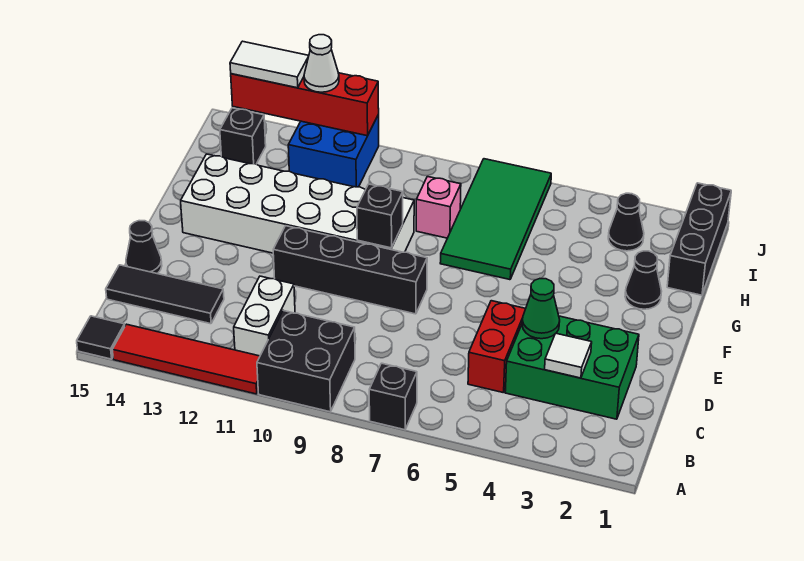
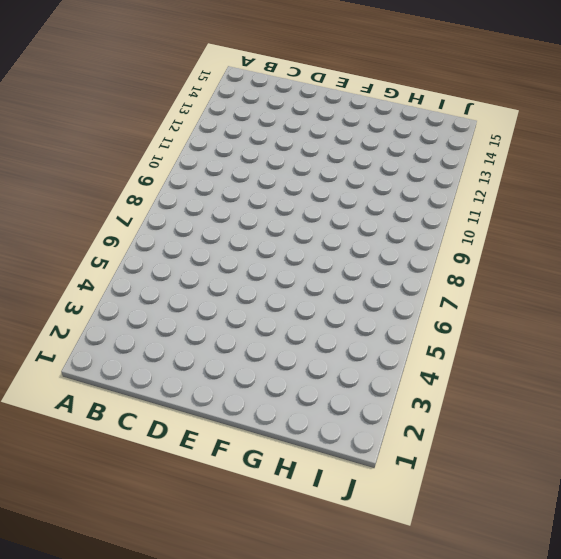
none -> black brick A7 level 1
none -> black brick A9:B10 level 1
none -> red tile A11:A14 level 1

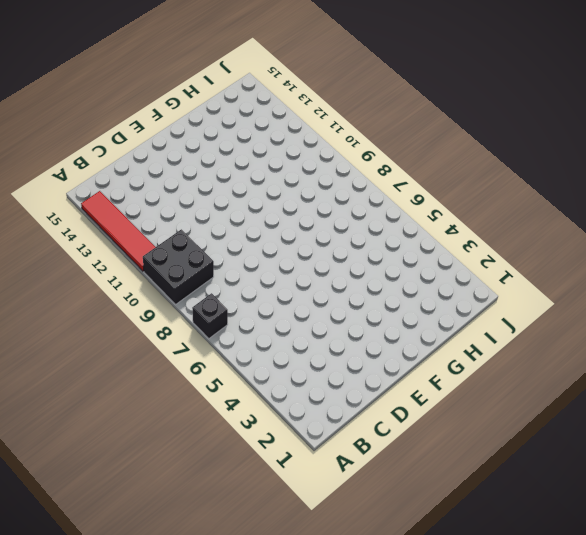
none -> black tile A15 level 1
none -> white brick B11:C11 level 1
none -> green brick C2:D4 level 1

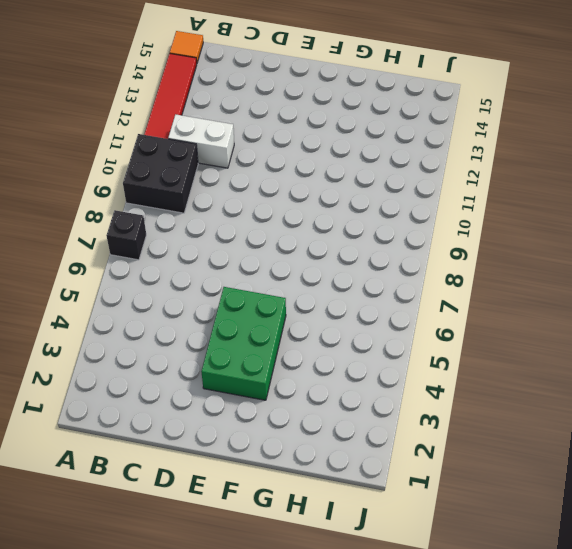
orange tile A15 level 1 -> black tile A15 level 1
green brick E3:F5 level 1 -> green brick C2:D4 level 1
none -> red brick C5:D5 level 1
none -> black tile C13:C15 level 1
none -> black cone D15 level 1

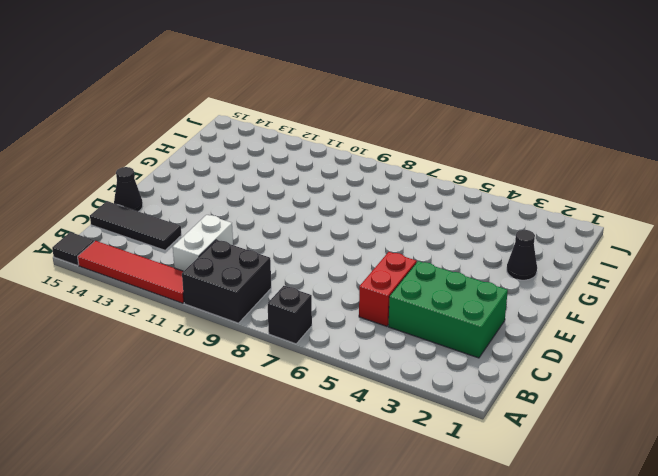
none -> black brick E8:E11 level 1
none -> white brick F9:G14 level 1
none -> green tile G6:J7 level 1

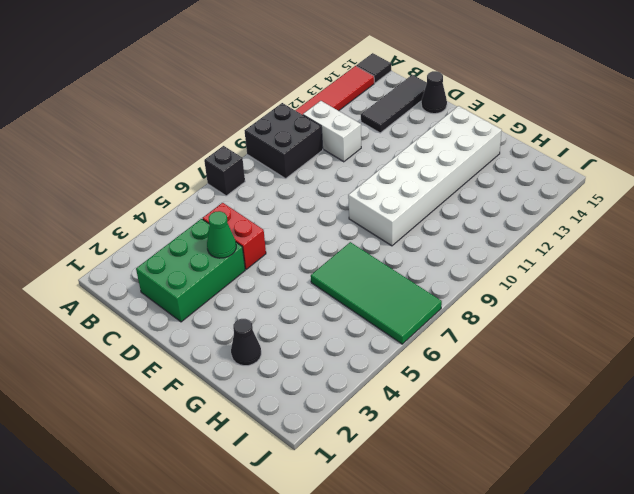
none -> black brick E8:E11 level 1
none -> black brick H1:J1 level 1
none -> pink brick H8 level 1

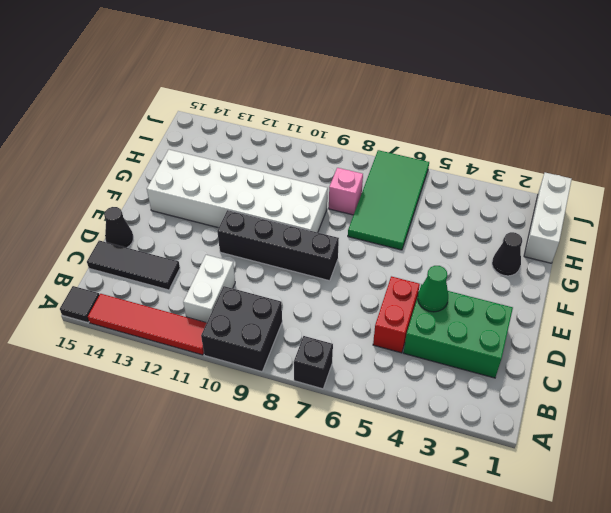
white brick H1:J1 level 1 -> black brick H1:J1 level 1
none -> black cone I3 level 1
none -> blue brick I11:J12 level 1
none -> black brick I14 level 1

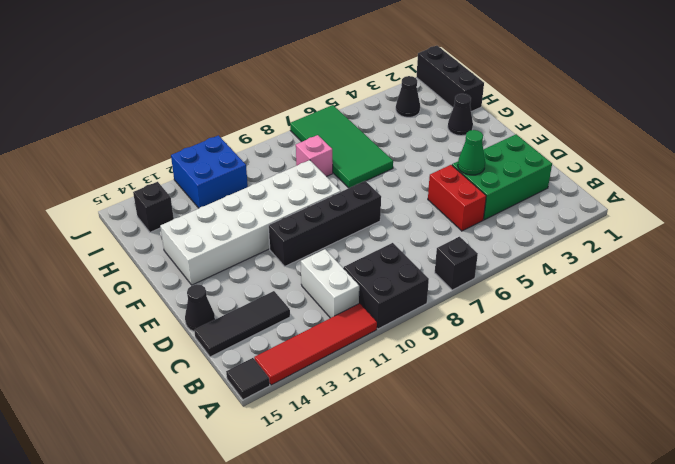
none -> white tile C3 level 2
none -> black brick F9 level 2
none -> red brick J11:J14 level 2

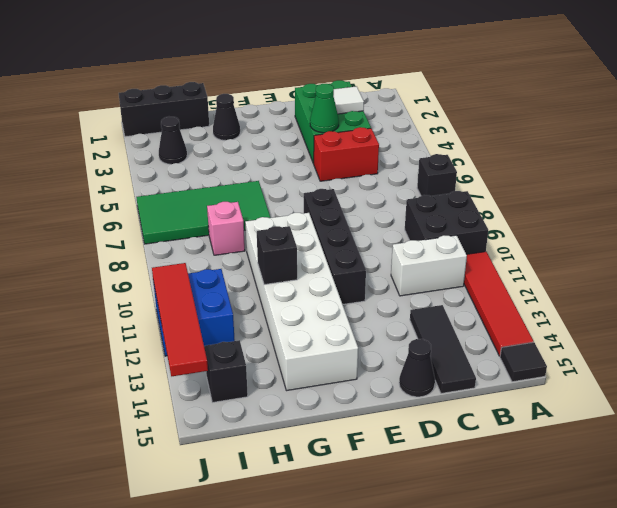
black brick G11 level 2 -> black brick F9 level 2
red tile J11:J14 level 2 -> red brick J11:J14 level 2
none -> white cone J12 level 3
none -> white tile J13:J14 level 3

